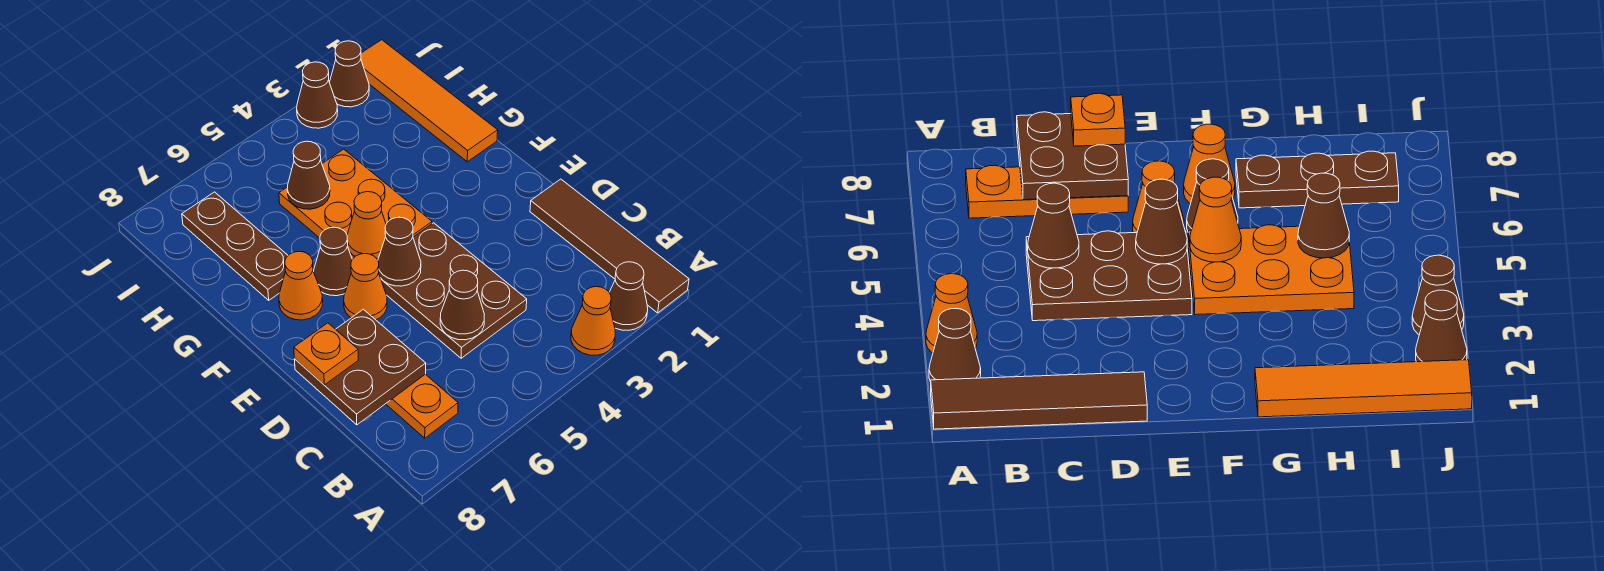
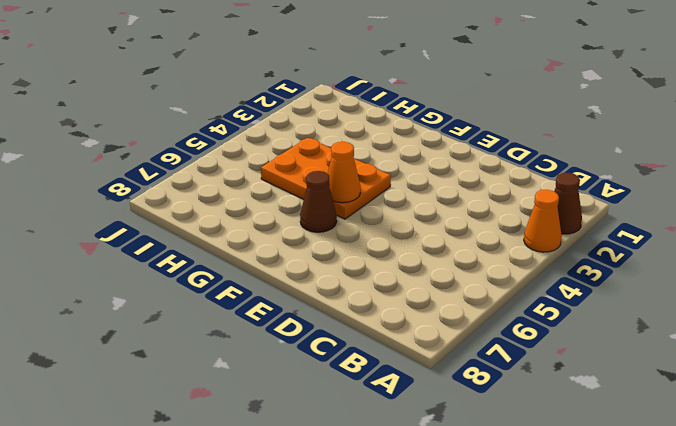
none -> brown tile A1:D1 level 1
none -> orange plate B7:D7 level 1
none -> brown plate C4:E5 level 1

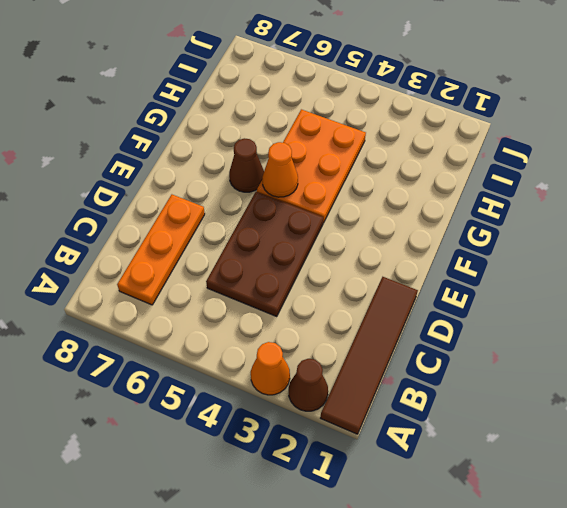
none -> orange cone E6 level 1
none -> orange cone F7 level 1
none -> orange tile G1:J1 level 1

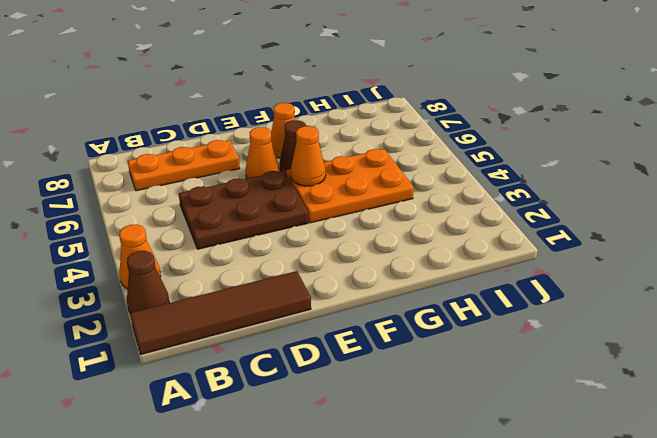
none -> orange tile G1:J1 level 1
none -> brown plate G7:I7 level 1
none -> brown cone J2 level 1

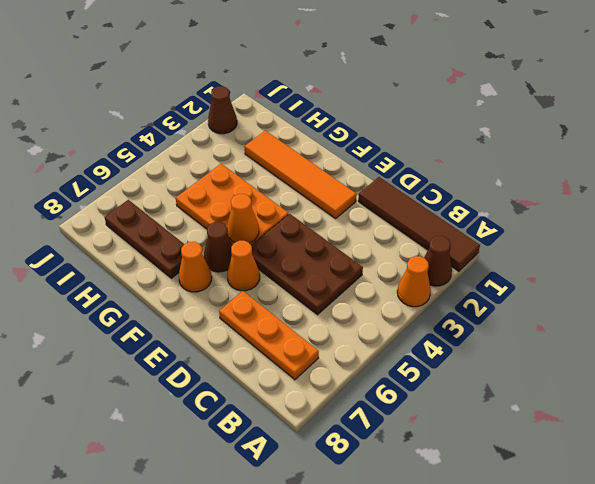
orange tile E2:H2 level 1 -> orange tile G1:J1 level 1
none -> brown cone J3 level 1
none -> brown cone C5 level 2
none -> brown plate C7:D8 level 2

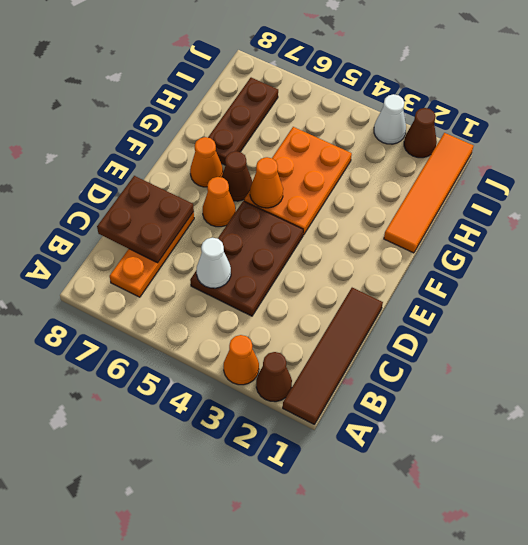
white cone C5 level 2 -> brown cone C5 level 2
white cone J3 level 1 -> brown cone J3 level 1
none -> brown cone E5 level 2
none -> brown cone H5 level 2
none -> orange plate D8 level 3

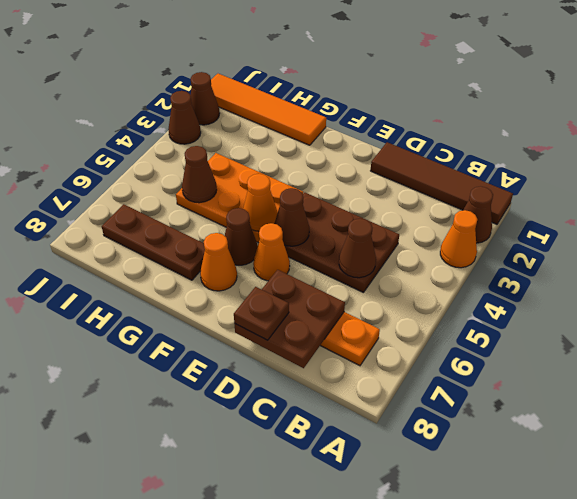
brown plate D8 level 3 -> orange plate D8 level 3

